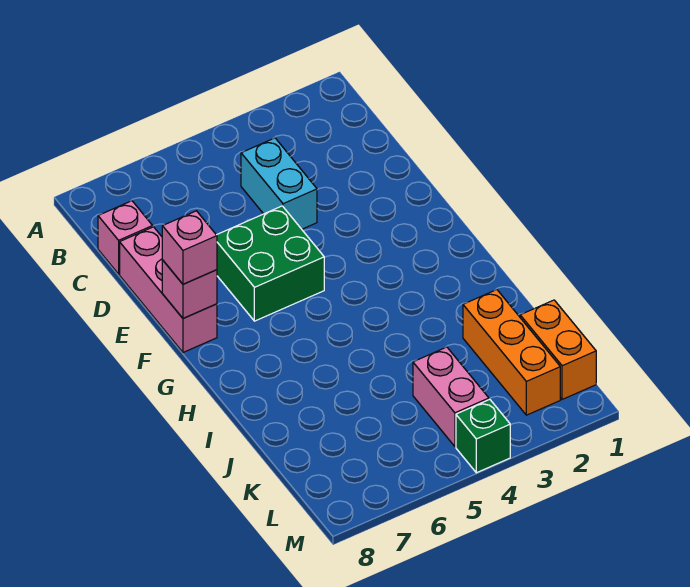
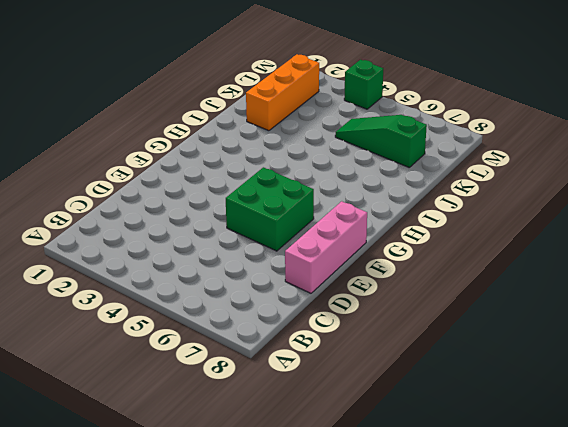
green slope K5:K7 level 1 top 7 -> none
none -> cyan brick C4:D4 level 1
none -> pink brick C8 level 1

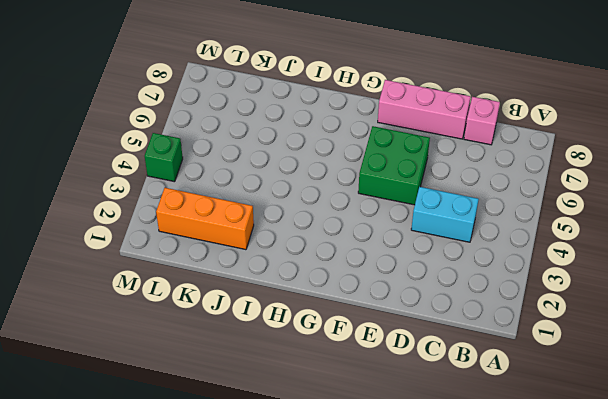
none -> orange brick K1:L1 level 1
none -> pink brick K4:L4 level 1

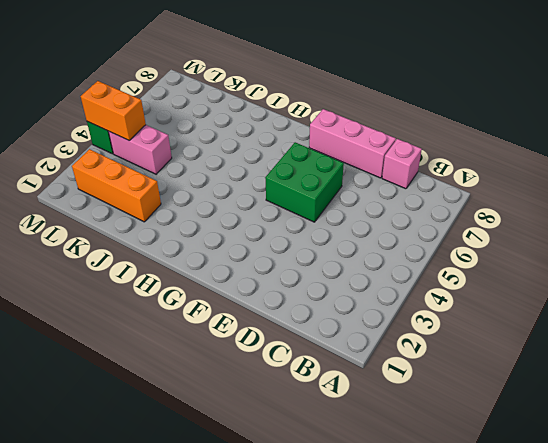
orange brick L4:M4 level 2 -> orange brick K1:L1 level 1
none -> cyan brick C4:D4 level 1
none -> pink brick F8 level 2

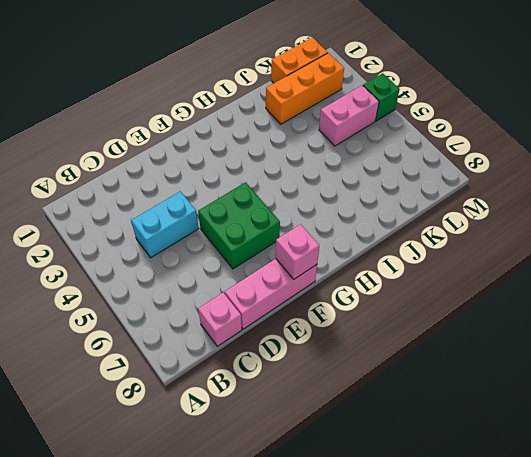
none -> pink brick F8 level 3

